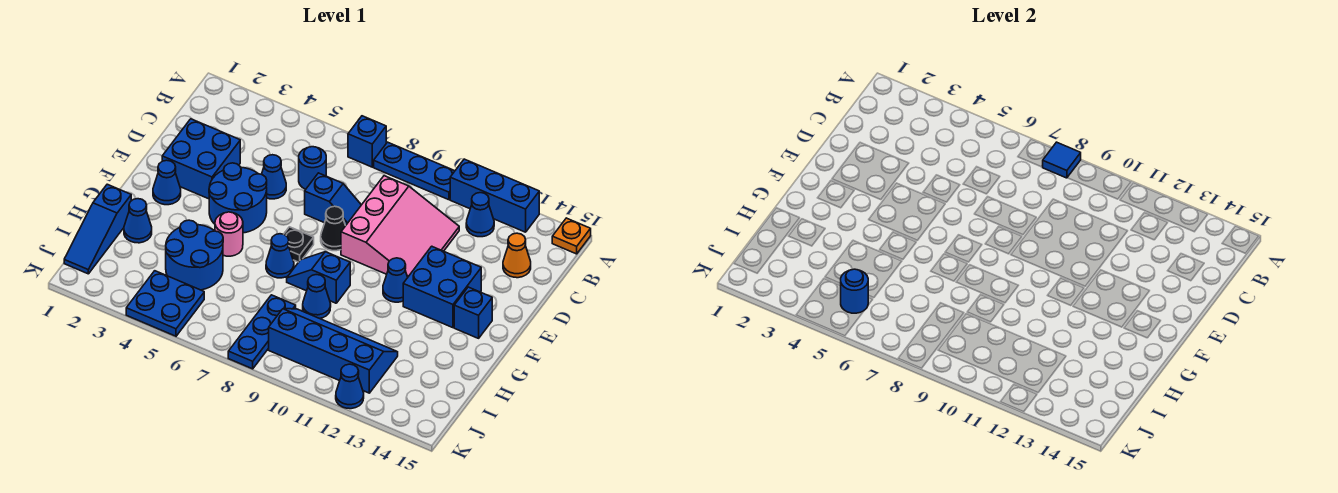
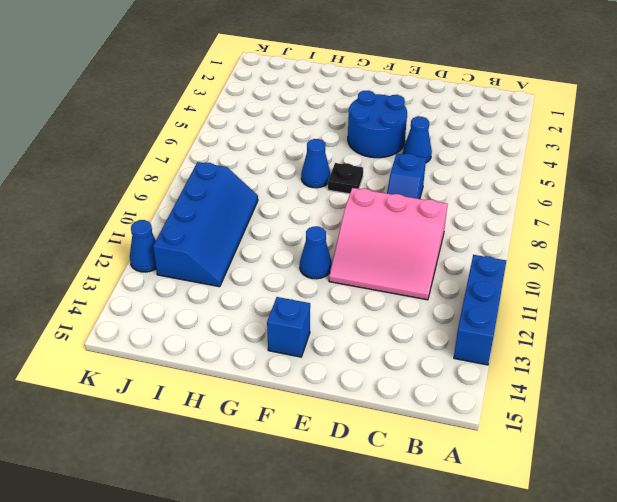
none -> blue brick A7 level 1
none -> blue plate A8:A10 level 1
none -> orange plate A15 level 1
none -> blue cone B12 level 1

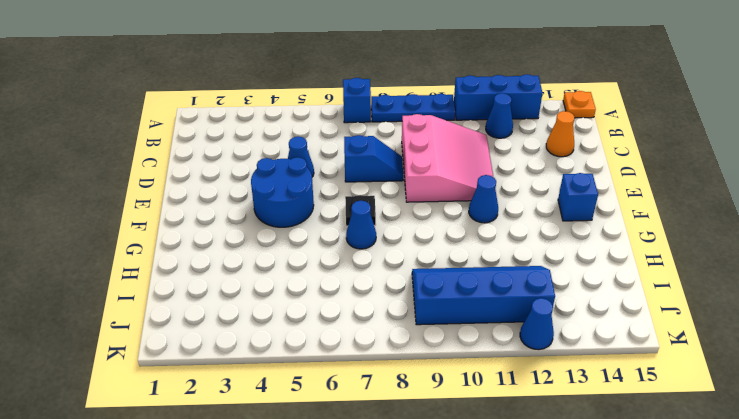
none -> blue round brick C6 level 1
none -> blue brick D2:E3 level 1
none -> black cone E8 level 1
none -> blue brick E12:F13 level 1

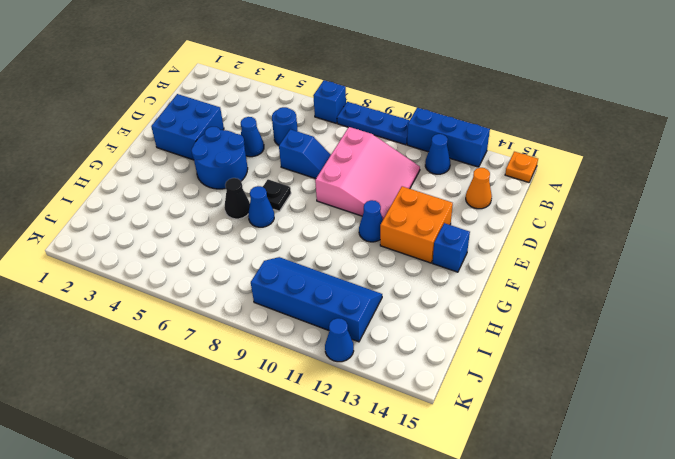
orange brick E12:F13 level 1 -> blue brick E12:F13 level 1
black cone G6 level 1 -> black cone E8 level 1
none -> blue cone F2 level 1
none -> pink round brick G5 level 1
none -> blue slope G8:G9 level 1 top 9
none -> blue slope H1:J1 level 1 top H

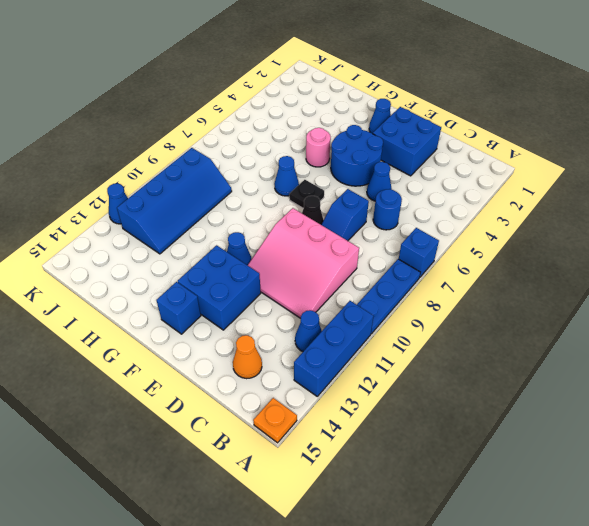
none -> blue slope G8:G9 level 1 top 9
none -> blue slope H1:J1 level 1 top H
none -> blue cone H2 level 1
none -> blue round brick H4:I5 level 1

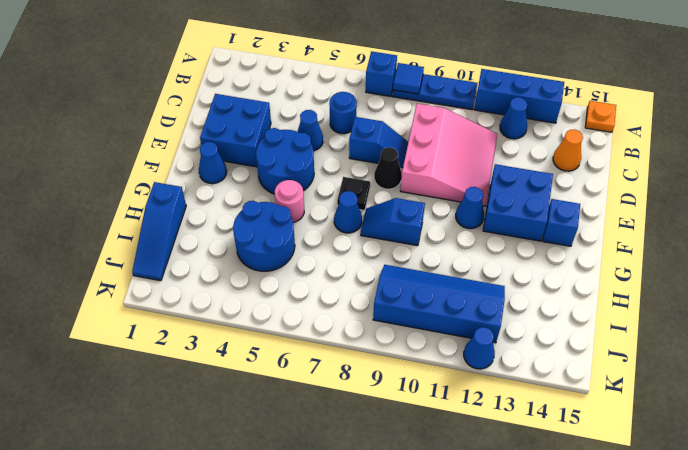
none -> blue cone H2 level 1
none -> blue cone H9 level 1
none -> blue plate I8:K8 level 1
none -> blue plate J4:K5 level 1

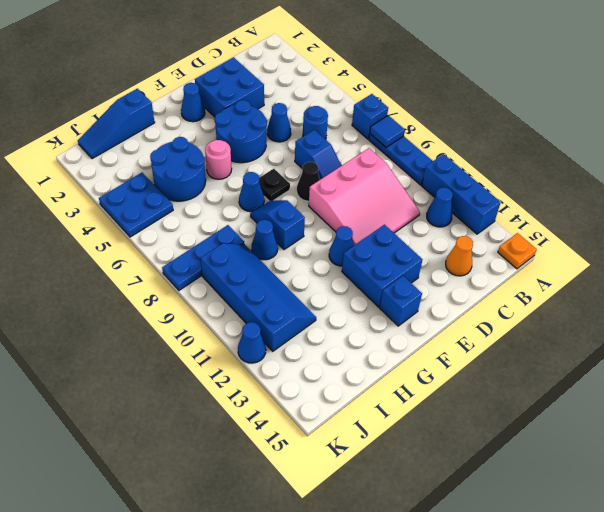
none -> blue cone H2 level 1
none -> blue round brick J5 level 2

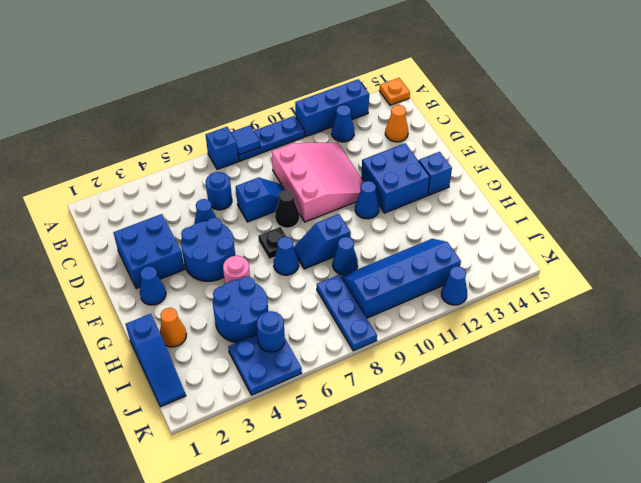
orange cone H2 level 1 -> blue cone H2 level 1

